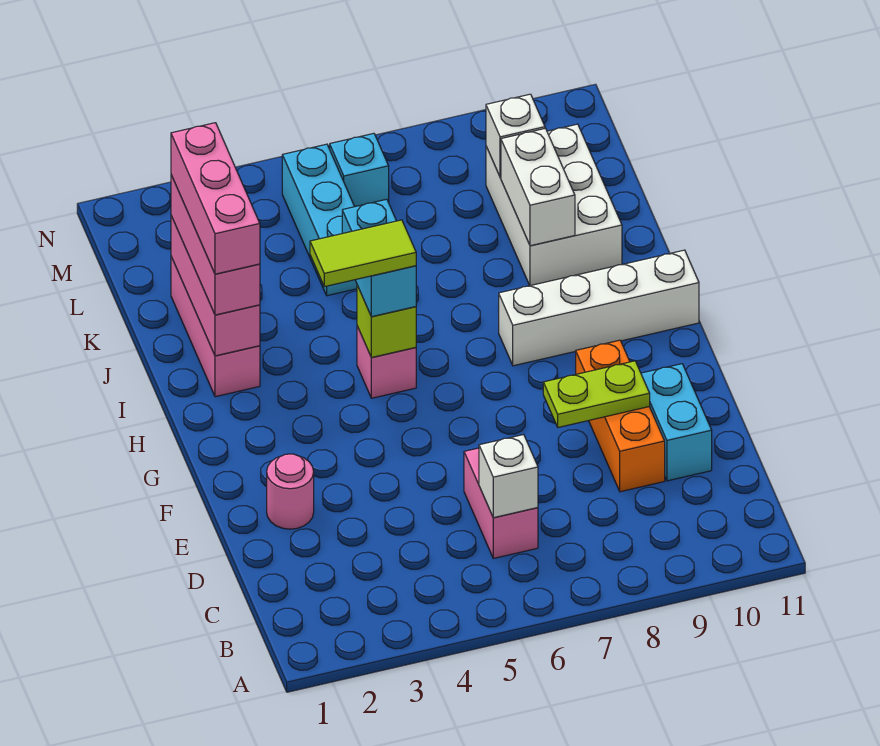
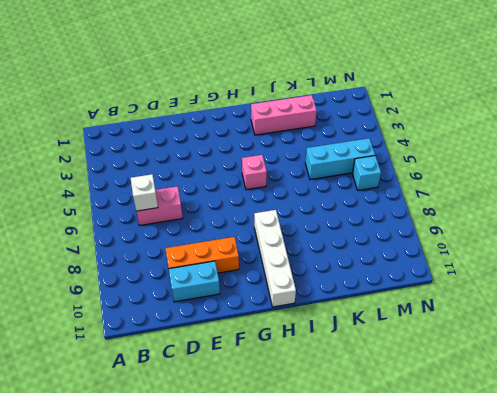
none -> pink round brick E2 level 1
none -> white brick J9:L10 level 1
none -> lime plate E8:E9 level 2

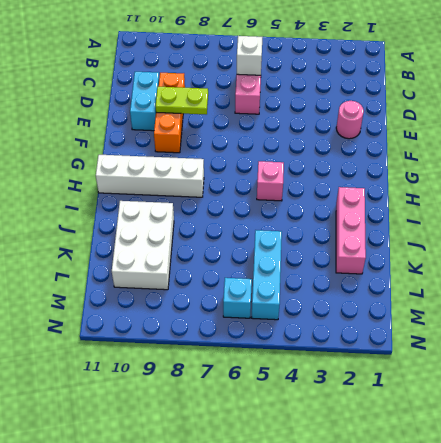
none -> lime brick H5 level 2
none -> pink brick I2:K2 level 2
none -> white brick J9:K9 level 2

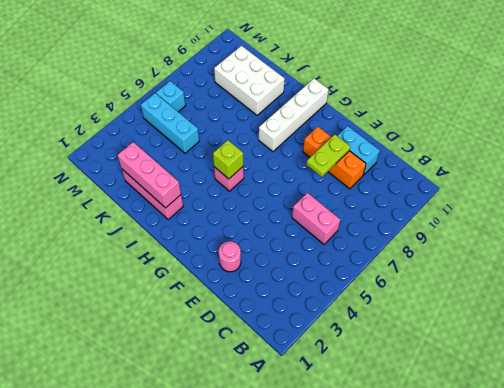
none -> white brick C6 level 2
none -> white brick J9:K9 level 2
none -> white brick L9 level 2

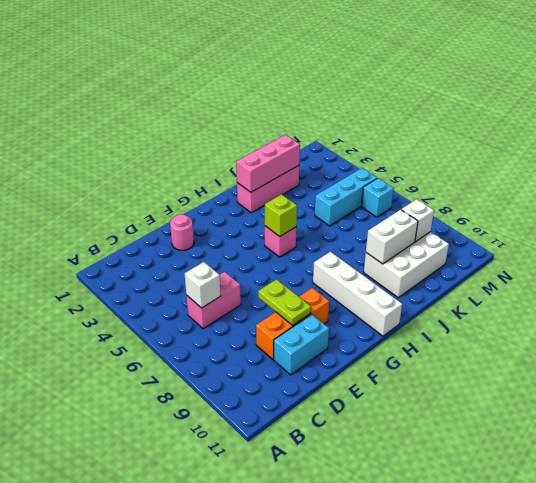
none -> cyan brick H5:I5 level 3
none -> pink brick I2:K2 level 3
none -> lime tile H4:H5 level 4

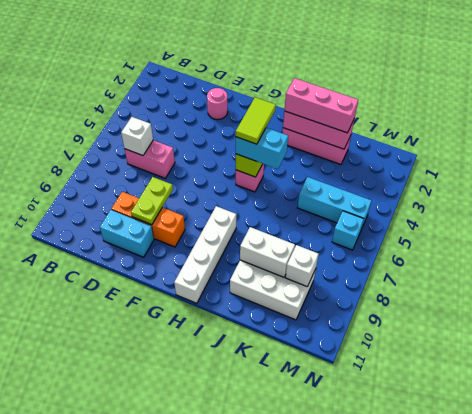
none -> pink brick I2:K2 level 4

